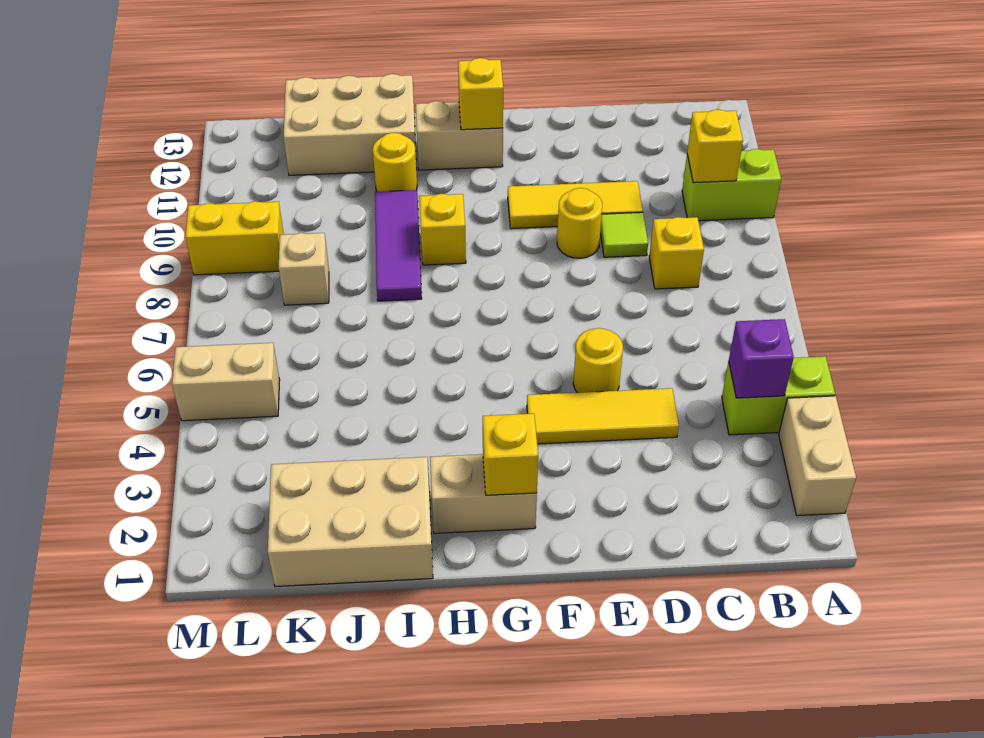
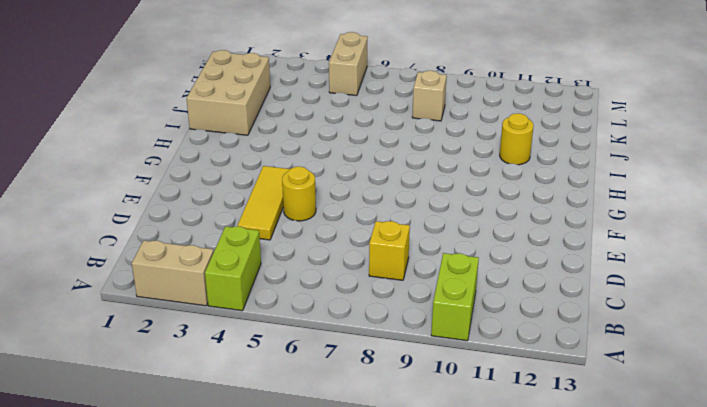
none -> lime tile D9 level 1
none -> yellow tile D10:F10 level 1
none -> yellow round brick E9 level 1

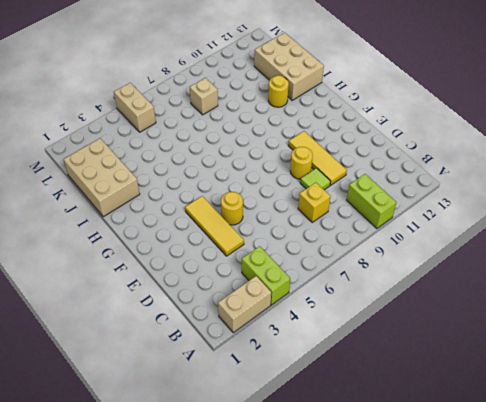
none -> tan brick G2:H2 level 1
none -> tan brick G12:H12 level 1
none -> yellow brick H9 level 1

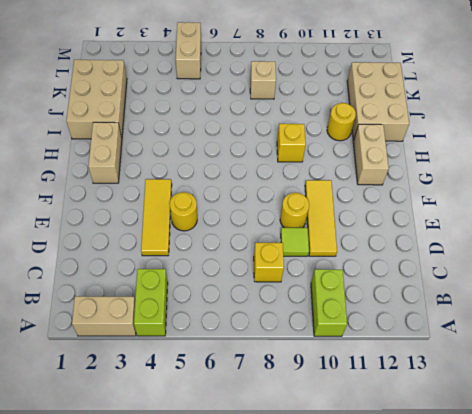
none -> purple tile I8:I10 level 1
none -> yellow brick L9:M9 level 1
none -> purple brick B4 level 2

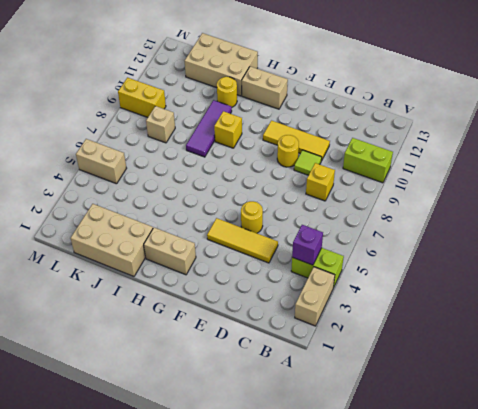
none -> yellow brick B10 level 2
none -> yellow brick G2 level 2
none -> yellow brick G12 level 2

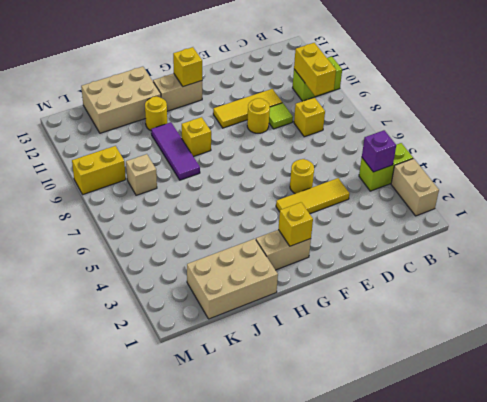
yellow brick B9:B10 level 2 -> yellow brick B10 level 2
none -> tan brick L5:M5 level 1

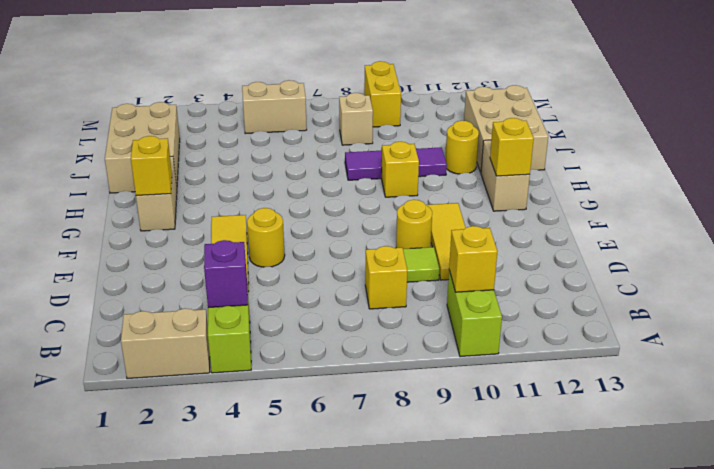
tan brick L5:L6 level 1 -> tan brick L5:M5 level 1

